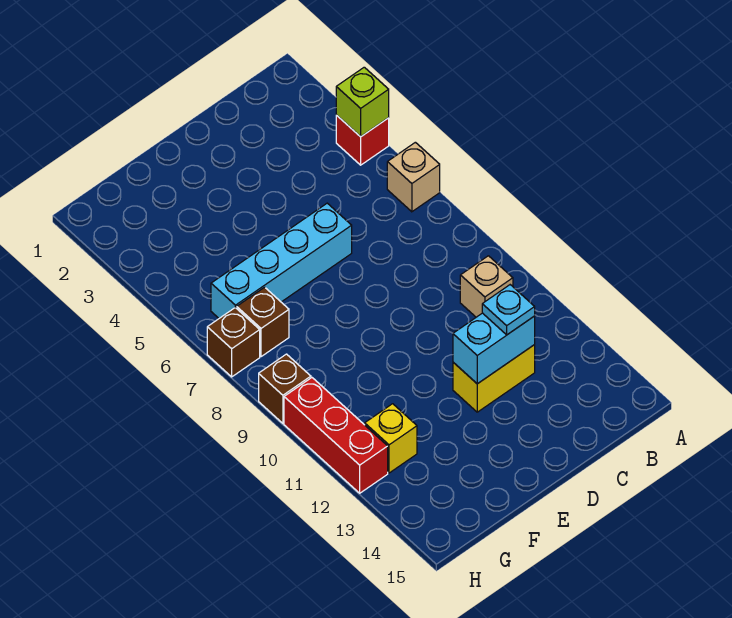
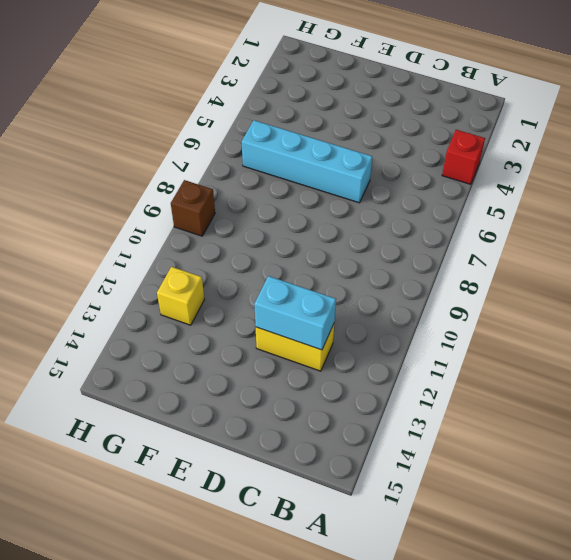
none -> tan brick A6 level 1
none -> tan brick B10 level 1
none -> brown brick G7 level 1

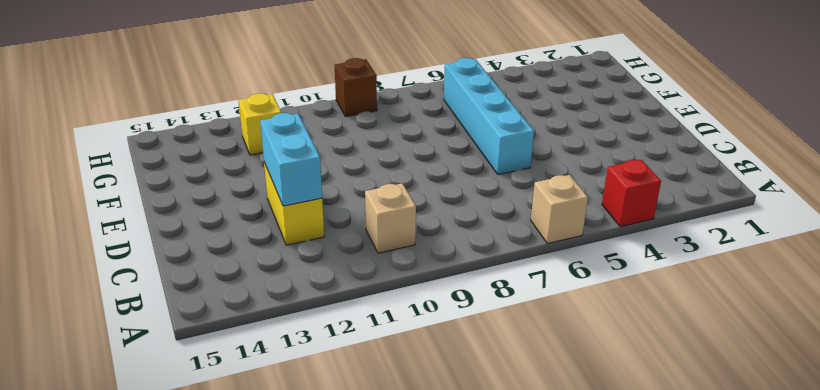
none -> brown brick G7 level 1
none -> brown brick H7 level 1
none -> red brick H10:H12 level 1

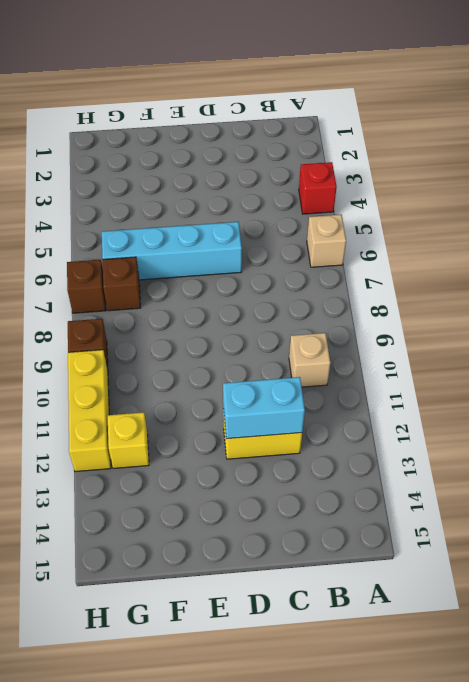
yellow brick H10:H12 level 1 -> red brick H10:H12 level 1
none -> lime brick A4 level 2
none -> cyan plate C12 level 3

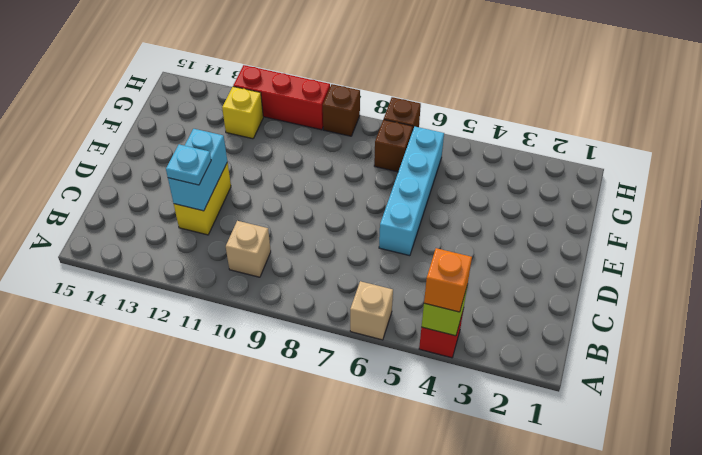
orange brick A4 level 3 -> none

